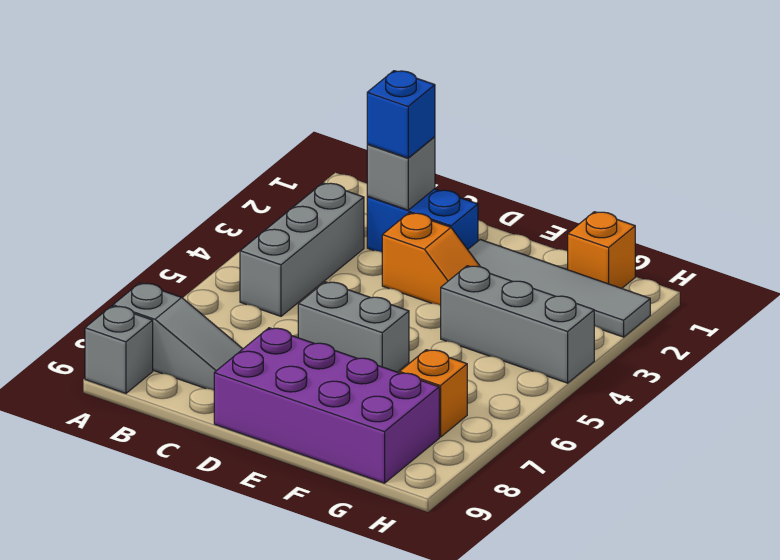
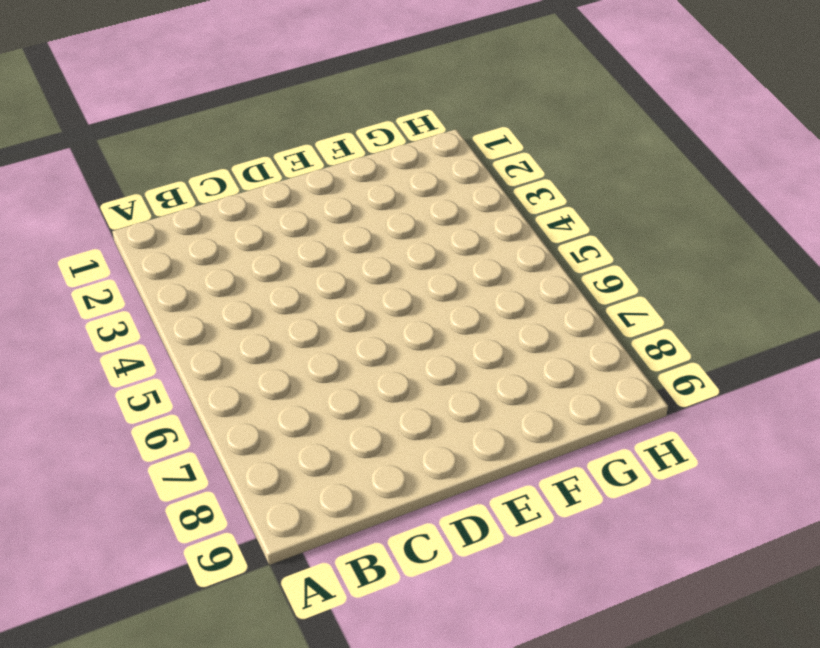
none -> grey slope A8:C8 level 1 top A
none -> grey brick A9 level 1
none -> grey brick B3:B5 level 1

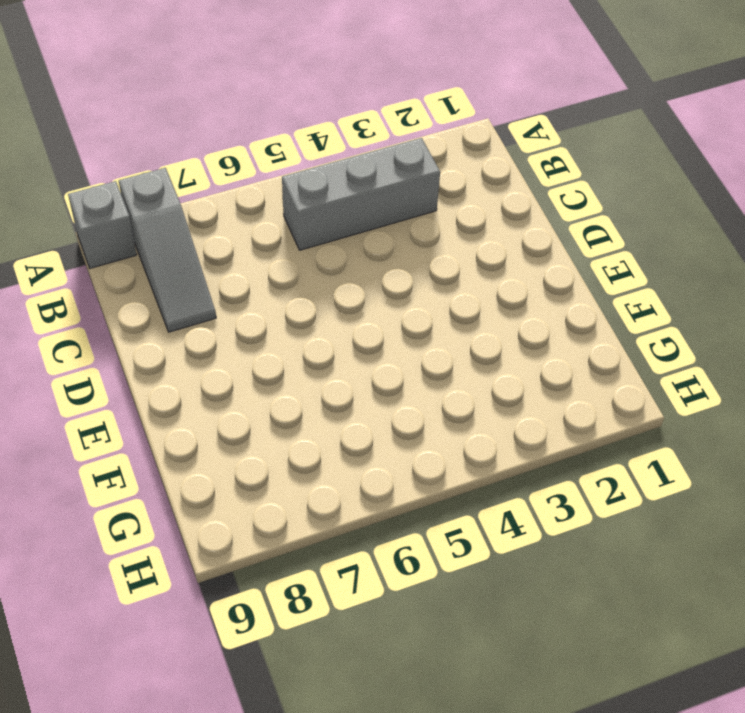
none -> blue brick C2:D2 level 1
none -> orange slope D3:E3 level 1 top D
none -> grey brick D6:E6 level 1

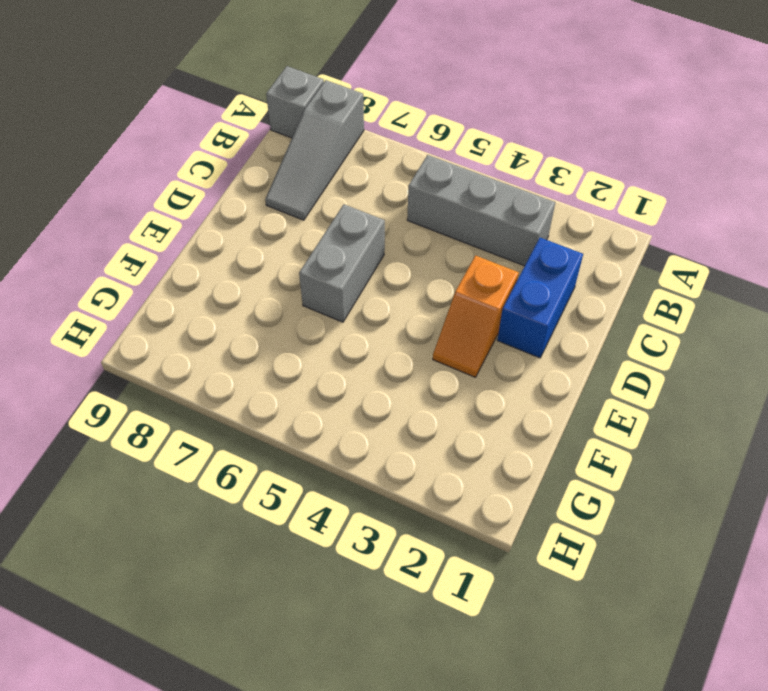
none -> purple brick D8:G9 level 1
none -> grey tile E2:H2 level 1
none -> grey brick F4:H4 level 1

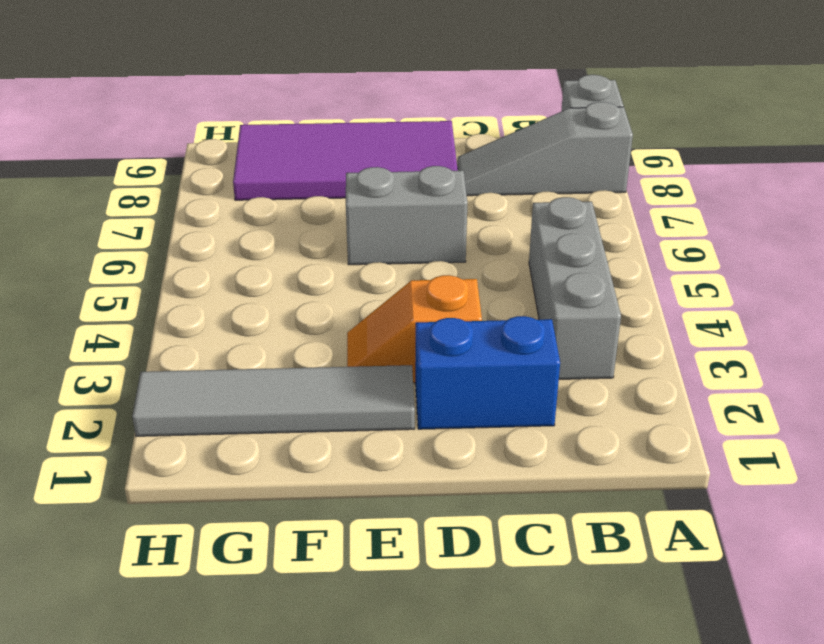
purple tile D8:G9 level 1 -> purple brick D8:G9 level 1
none -> grey brick F4:H4 level 1
none -> orange brick G1 level 1
none -> orange brick G7 level 1

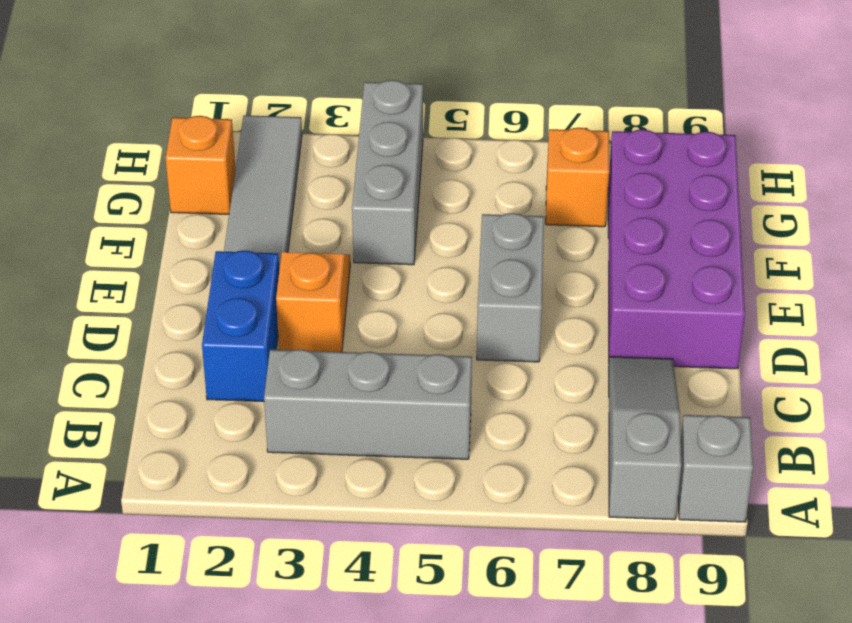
none -> grey brick C2 level 2
none -> blue brick C2 level 3

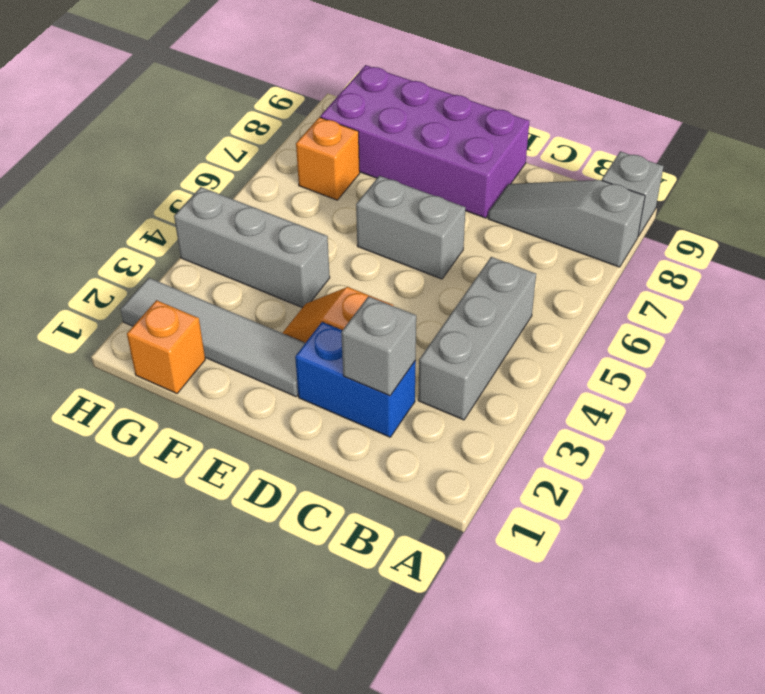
none -> blue brick C2 level 3

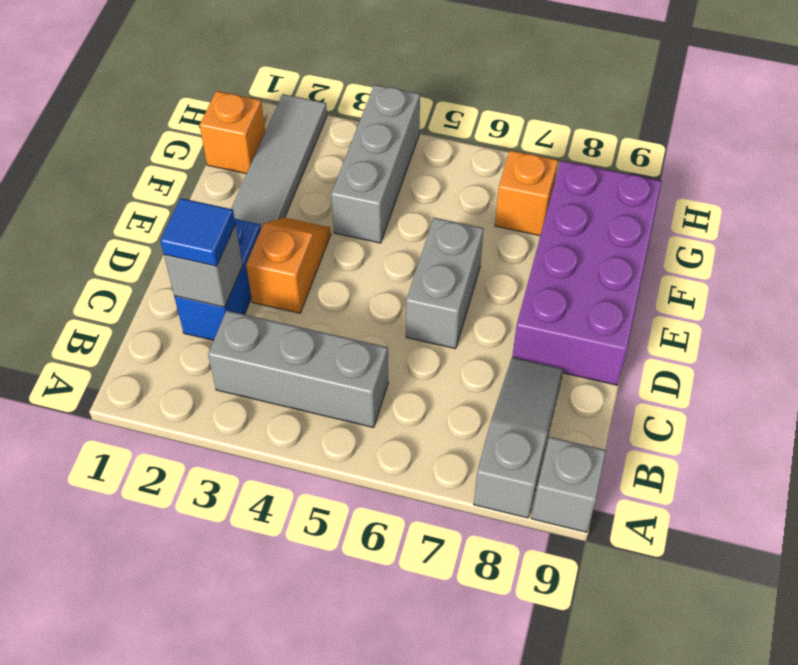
blue tile C2 level 3 -> blue brick C2 level 3

